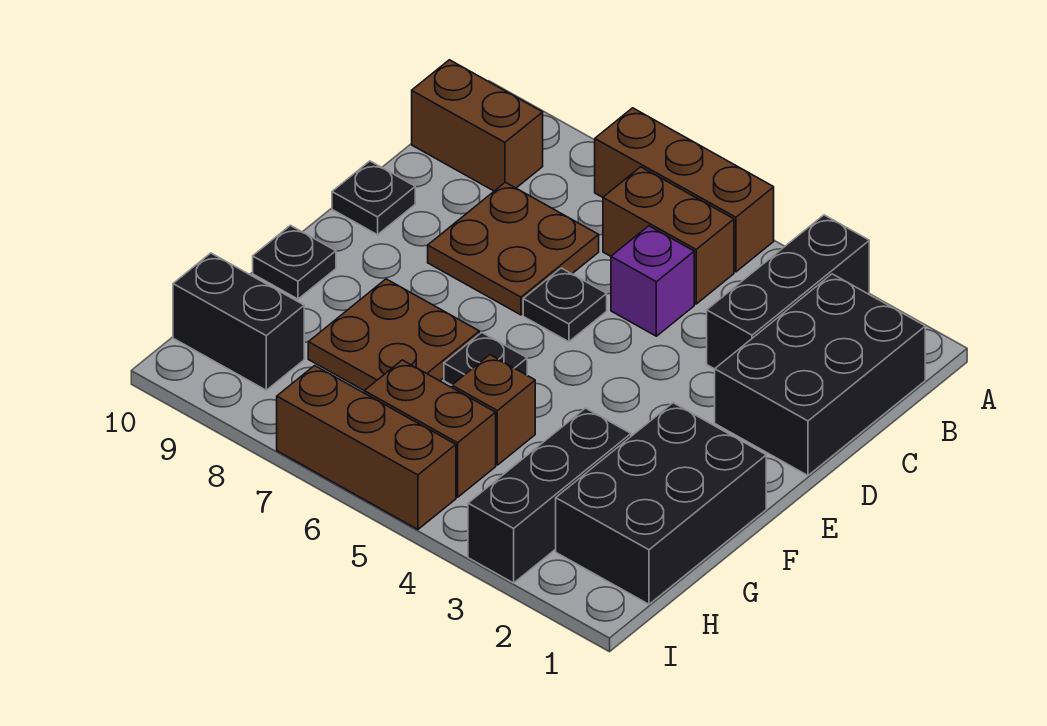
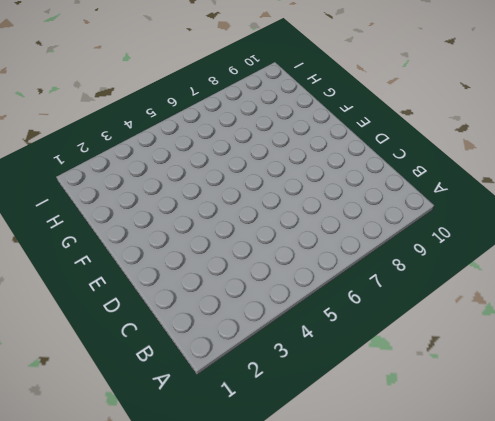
none -> black brick A3:C3 level 1
none -> brown brick A5:A7 level 1
none -> black brick B1:D2 level 1

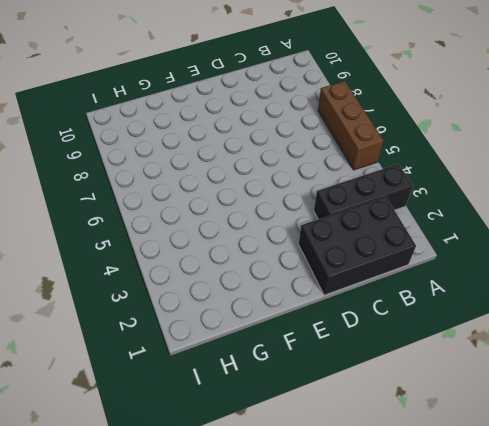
none -> brown brick B5:B6 level 1
none -> brown brick B9:B10 level 1
none -> purple brick C5 level 1

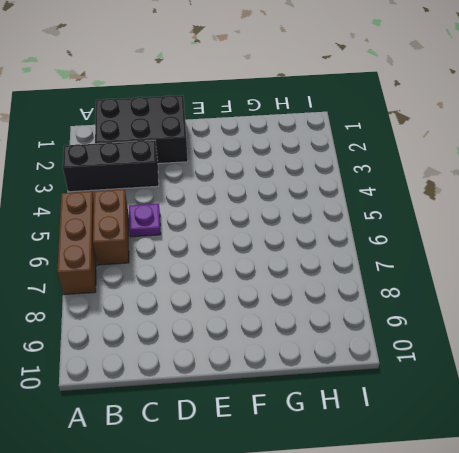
purple plate C5 level 1 -> purple brick C5 level 1
none -> brown brick B9:B10 level 1
none -> brown plate C7:D8 level 1
none -> black plate D6 level 1

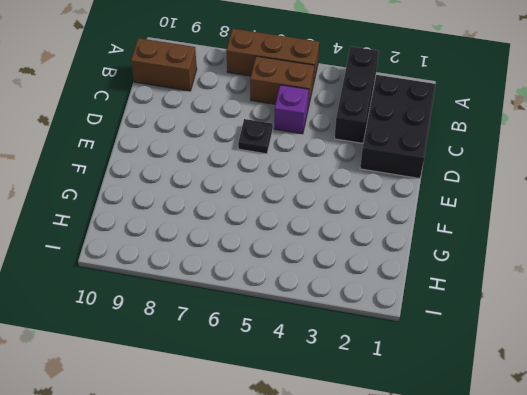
none -> brown plate C7:D8 level 1
none -> black plate D10 level 1
none -> black brick F1:H2 level 1

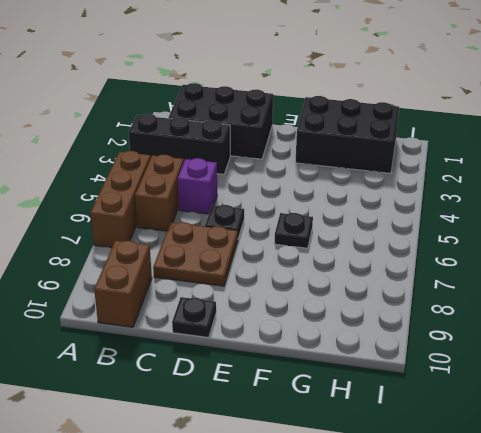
none -> brown plate F7:G8 level 1
none -> black plate F10 level 1
none -> black brick G3:I3 level 1

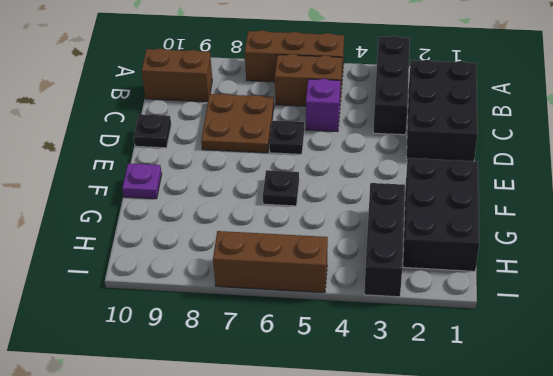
purple plate F10 level 1 -> black plate F10 level 1
none -> brown plate F7:G8 level 1
none -> brown brick G5 level 1
none -> brown brick H5:H6 level 1

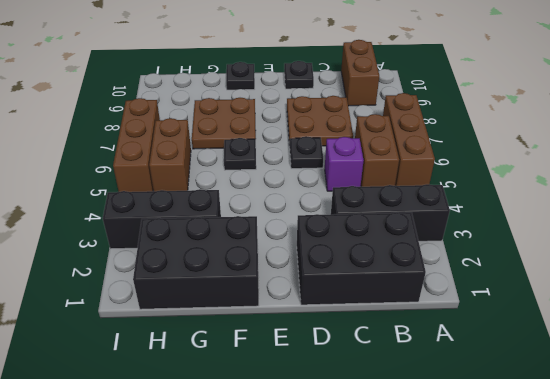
none -> brown brick G5 level 1
none -> black brick H9:H10 level 1

